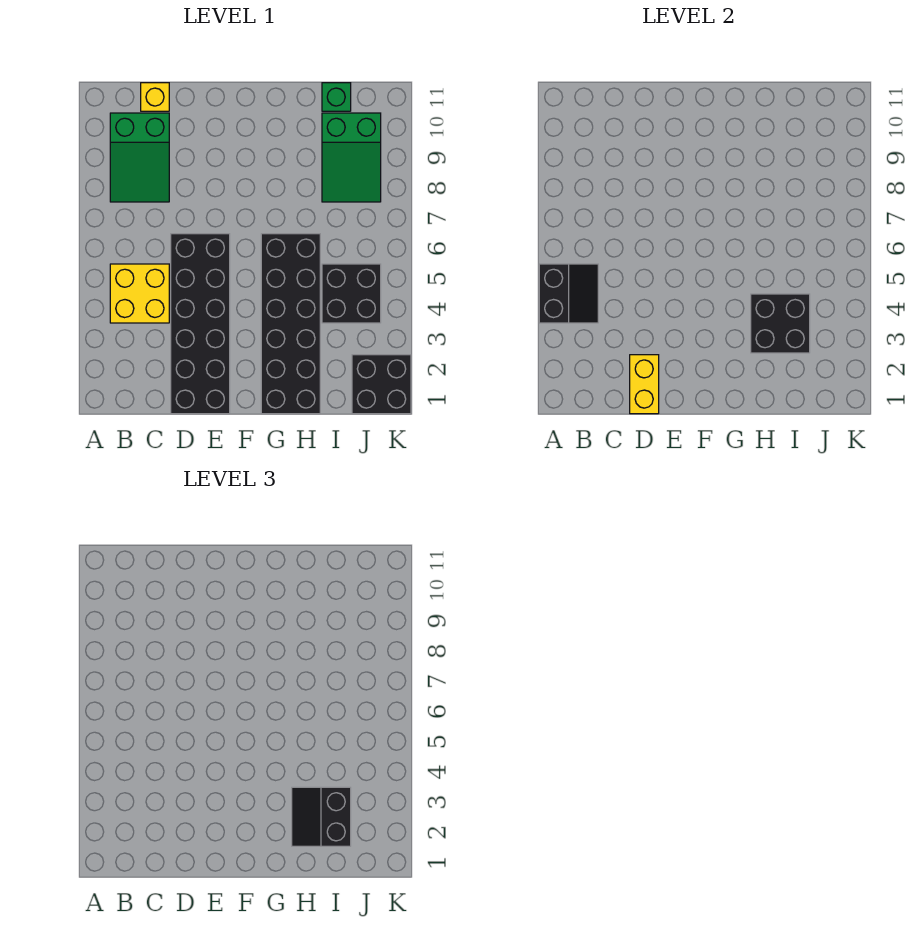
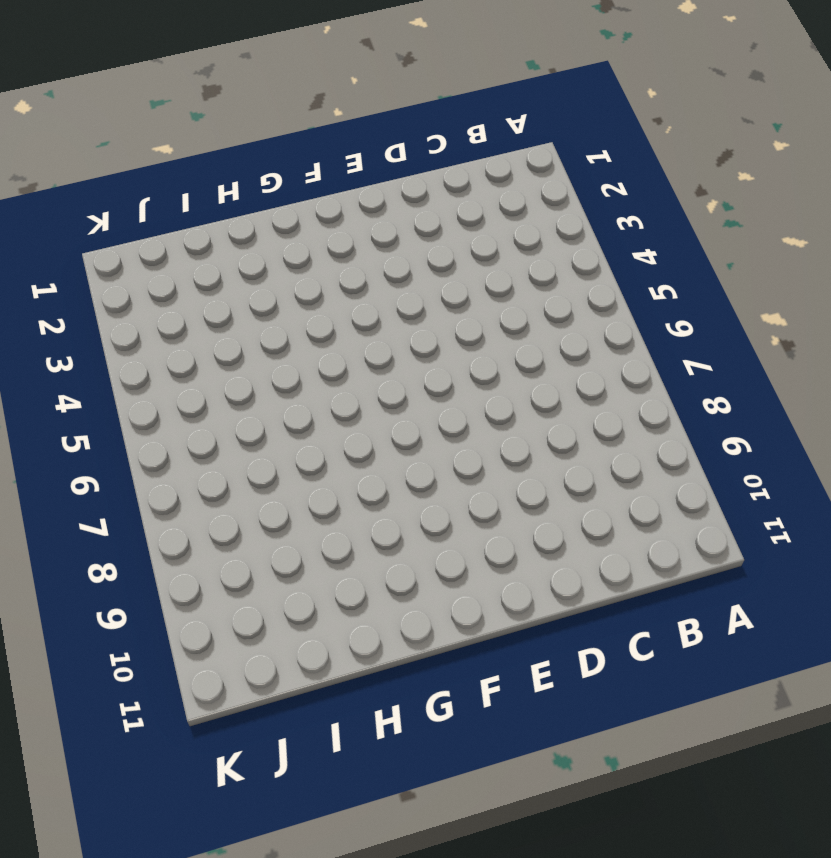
none -> yellow brick B4:C5 level 1
none -> green slope B8:C10 level 1 top 10
none -> yellow brick C11 level 1

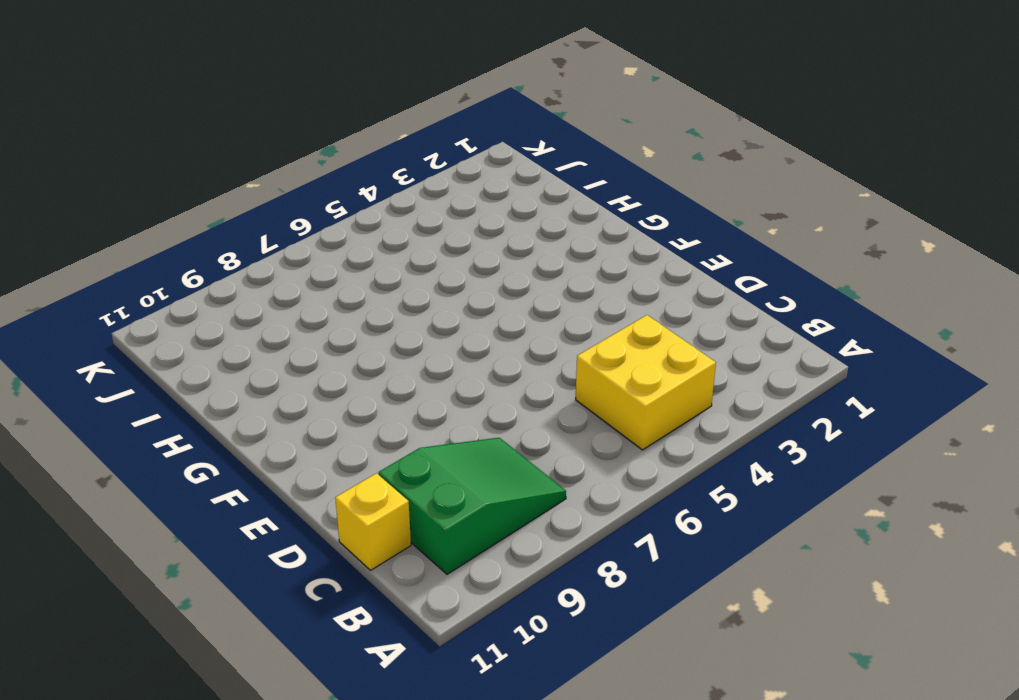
none -> black brick D1:E6 level 1
none -> black brick G1:H6 level 1
none -> black brick I4:J5 level 1

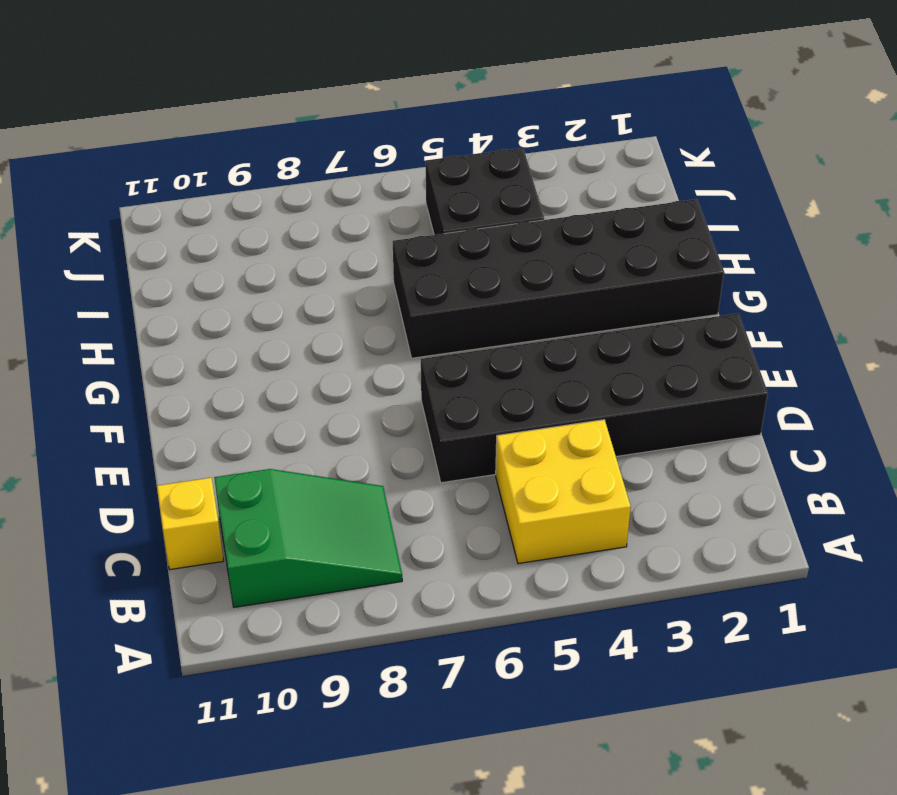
none -> green slope I8:J10 level 1 top 10
none -> green brick I11 level 1
none -> black brick J1:K2 level 1

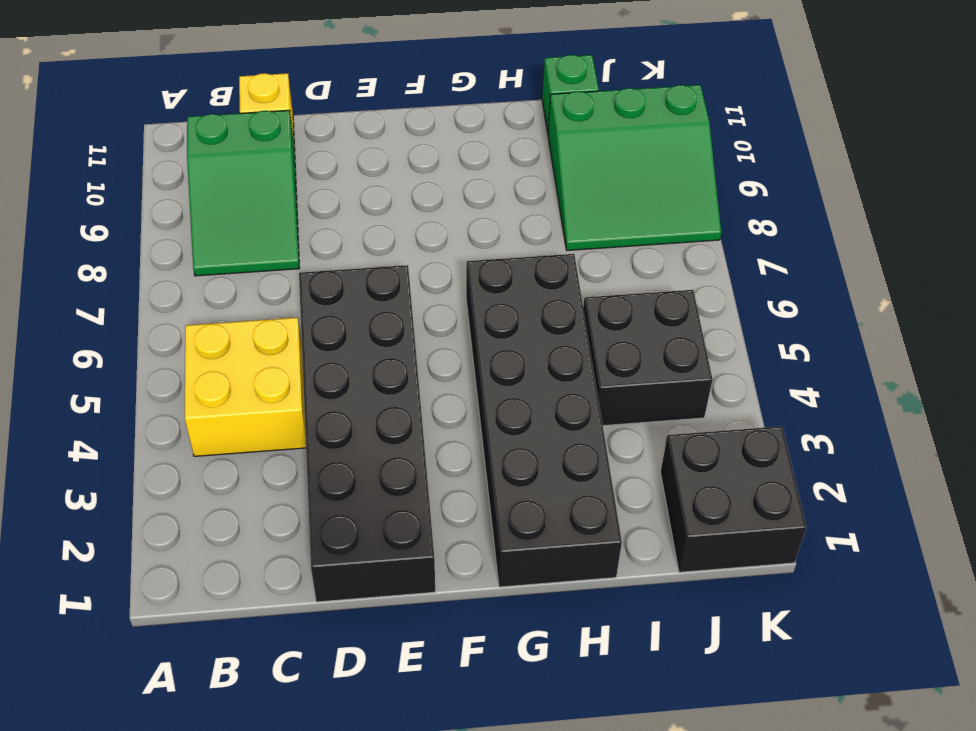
green slope I8:K10 level 1 top 10 -> green slope I8:J10 level 1 top 10
none -> black slope A4:B5 level 2 top A
none -> yellow brick D1:D2 level 2
none -> black brick H3:I4 level 2

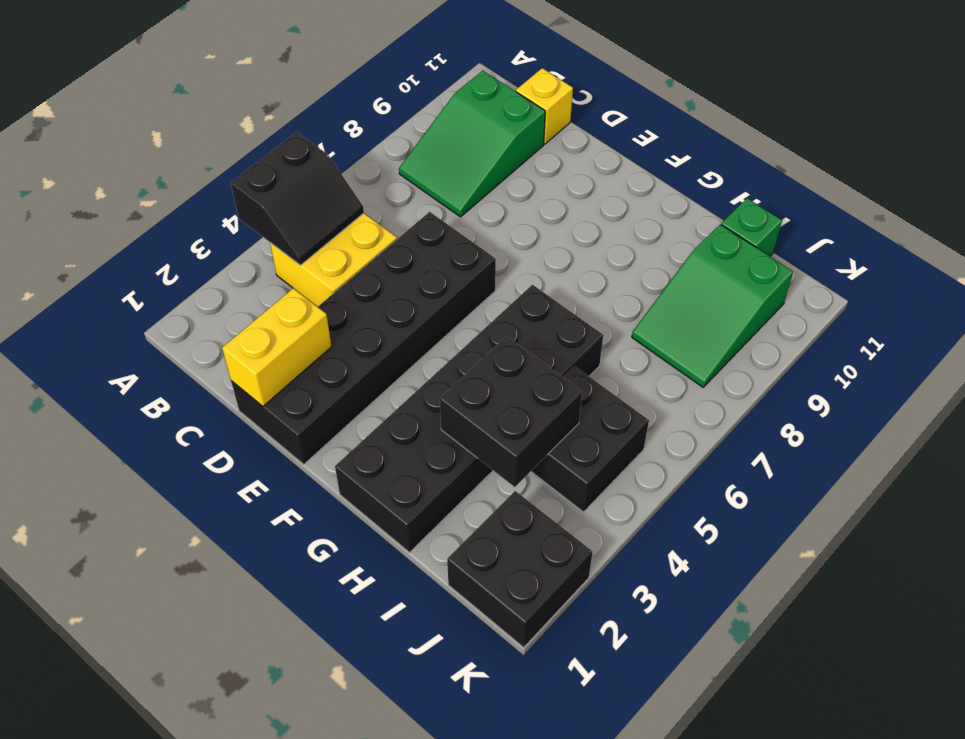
none -> black slope H2:I3 level 3 top I

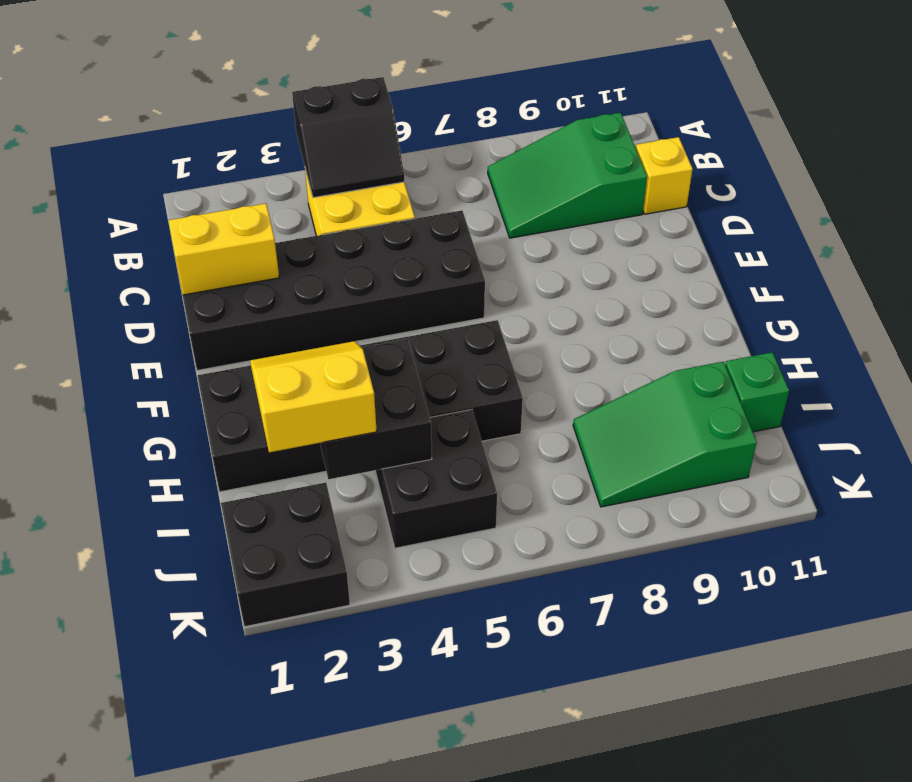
yellow slope H2:I3 level 3 top I -> black slope H2:I3 level 3 top I

